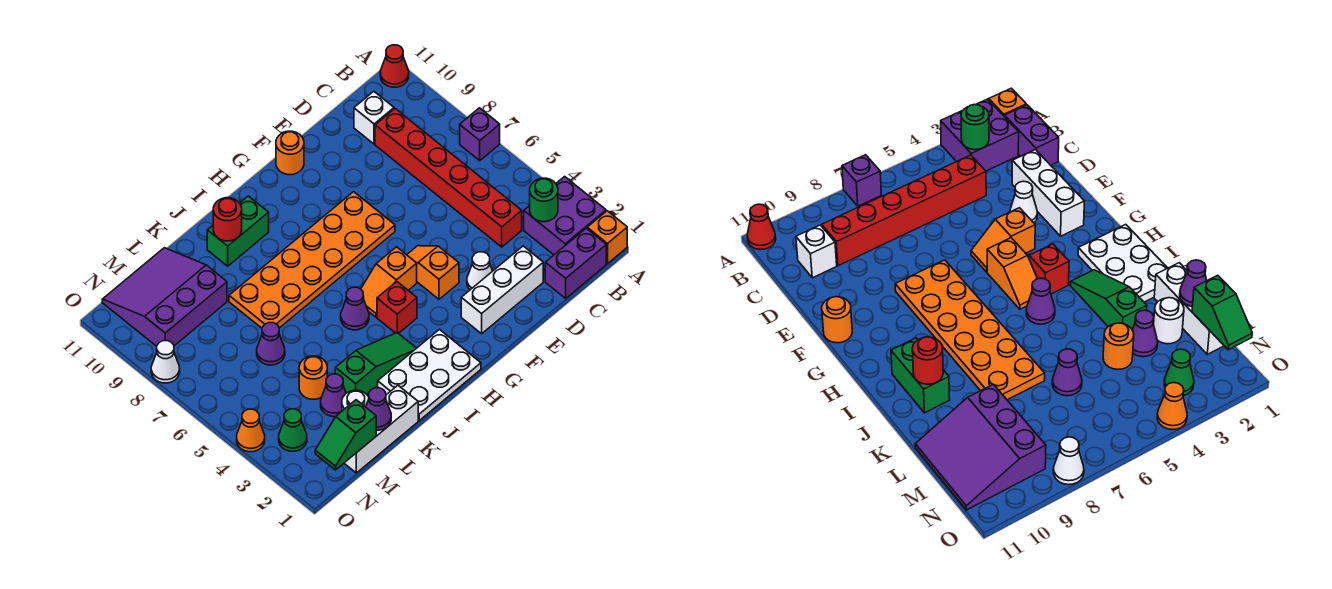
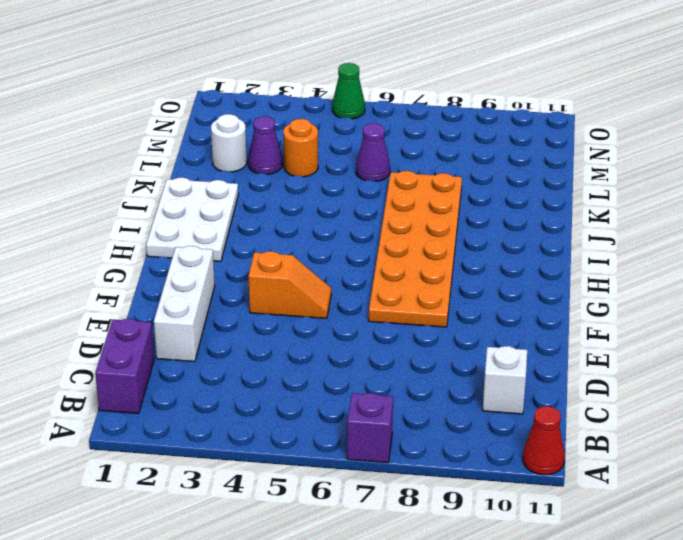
green cone O5 level 1 -> green cone N3 level 1
none -> orange brick A1 level 1
none -> purple brick A2:B3 level 1
none -> red brick C4:C9 level 1
none -> white cone E3 level 1

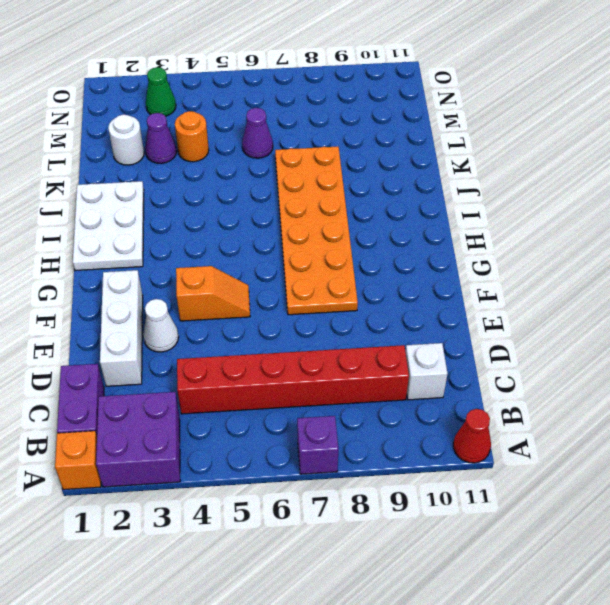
none -> orange round brick F11 level 1
none -> orange slope G5:H5 level 1 top G
none -> red brick H4 level 1
none -> green slope I3:K3 level 1 top K

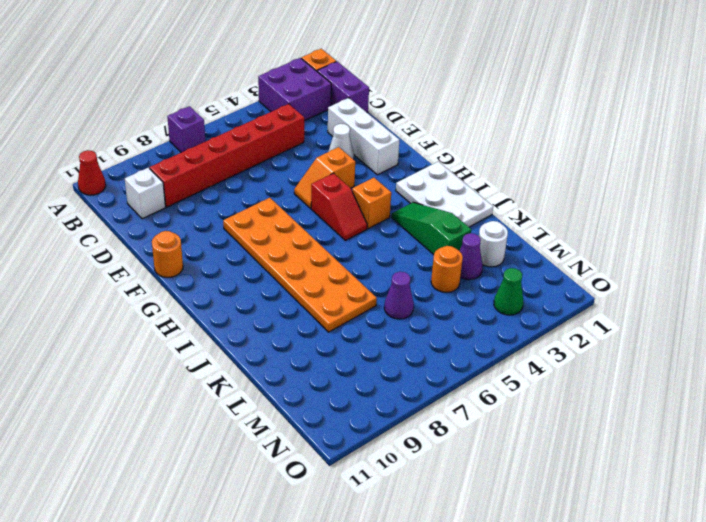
red slope G5:H5 level 1 top G -> orange slope G5:H5 level 1 top G
orange brick H4 level 1 -> red brick H4 level 1
none -> purple cone I5 level 1
none -> green brick I10:J10 level 1
none -> white brick K1:M1 level 1
none -> purple slope L9:N11 level 1 top 9

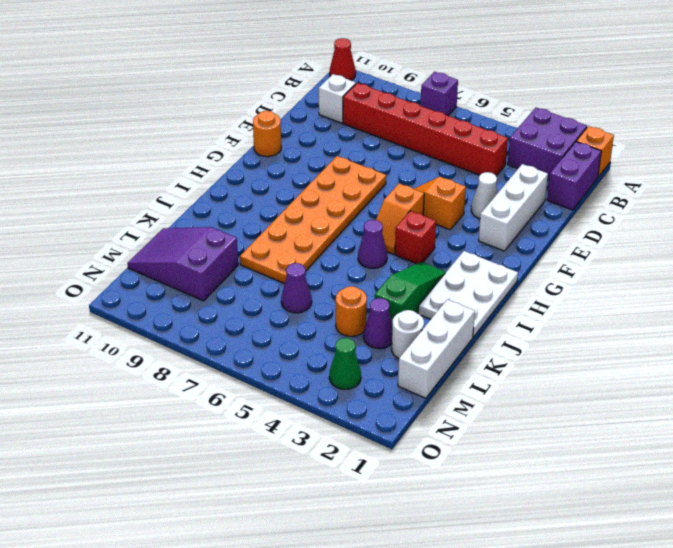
purple slope L9:M11 level 1 top 9 -> purple slope L9:N11 level 1 top 9
none -> green brick I10:J10 level 1
none -> orange cone O4 level 1
none -> white cone O8 level 1
none -> green round brick B3 level 2

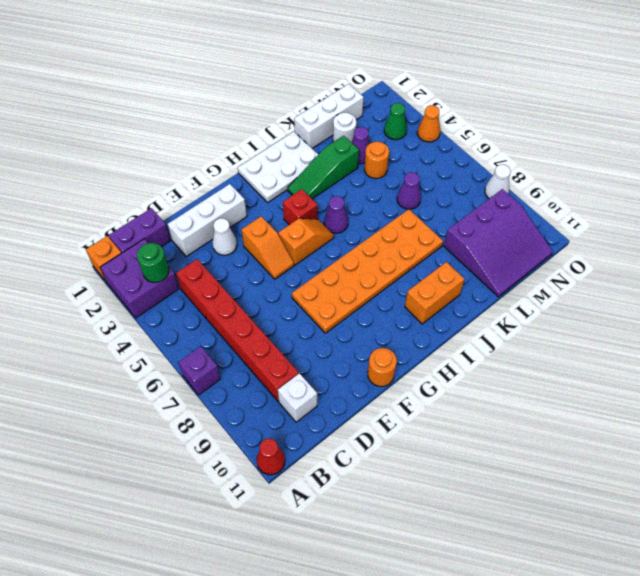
orange brick I10:J10 level 1 -> green brick I10:J10 level 1
none -> red round brick J10 level 2
none -> purple cone L1 level 2
none -> green slope M1:N1 level 2 top M

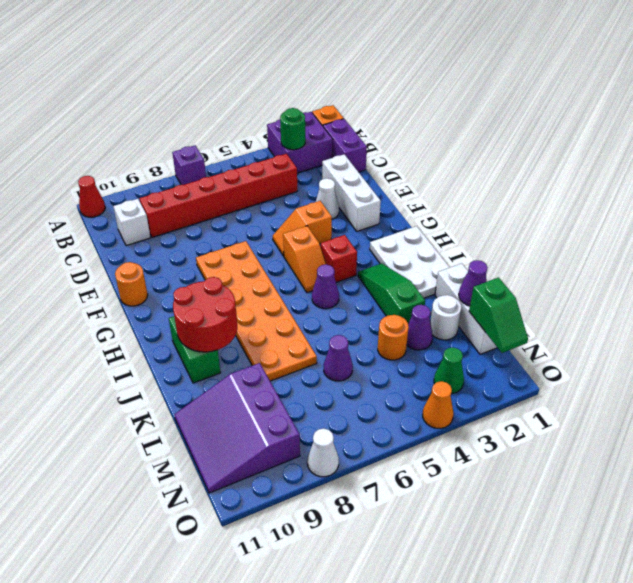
red round brick I9:J10 level 2 -> red round brick J10 level 2

